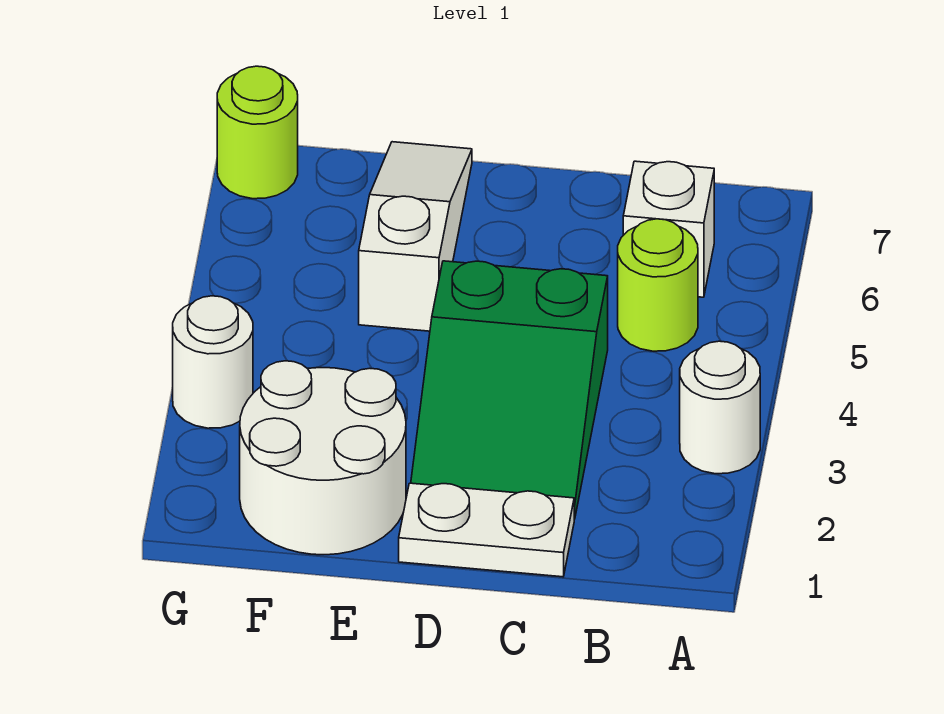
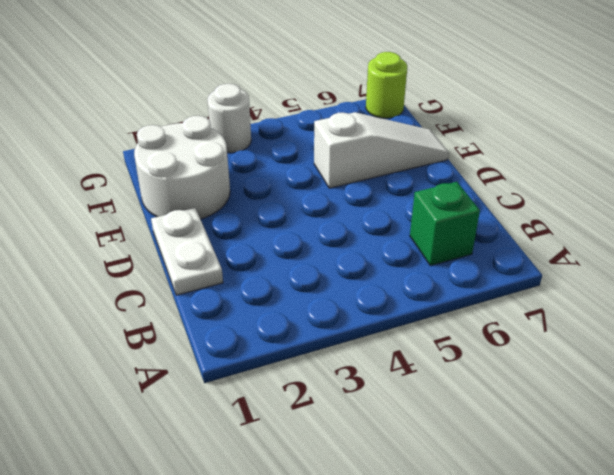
green brick B6 level 1 -> white brick B6 level 1
none -> white round brick A3 level 1
none -> lime round brick B5 level 1

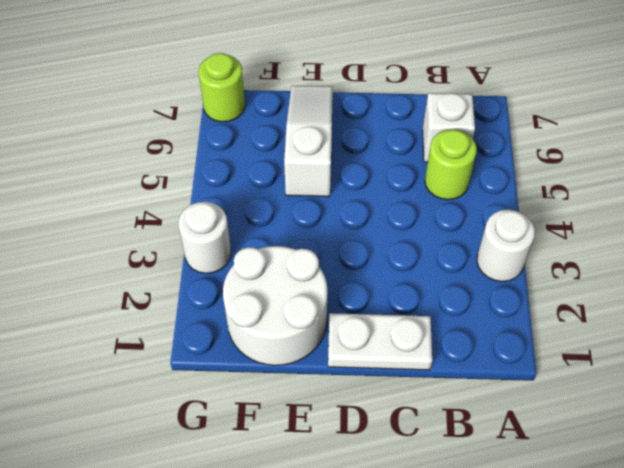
none -> green slope C2:D4 level 1 top 4

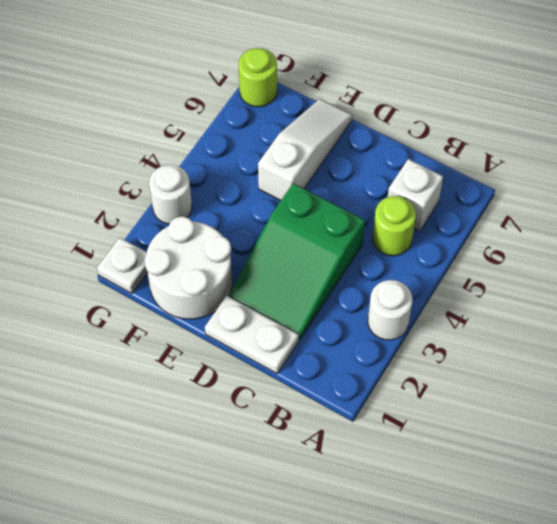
white plate G1 level 1 -> none

